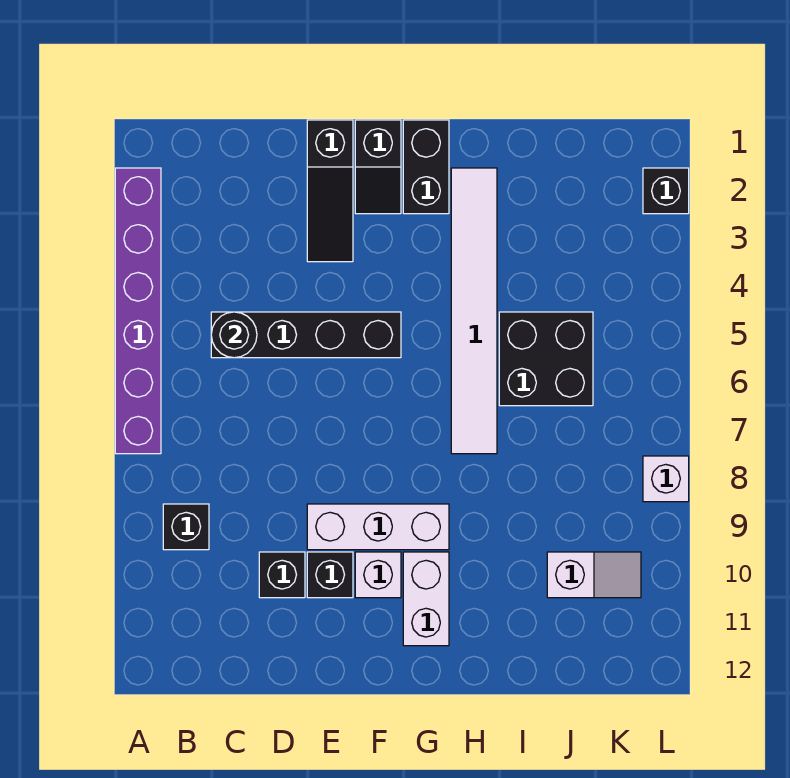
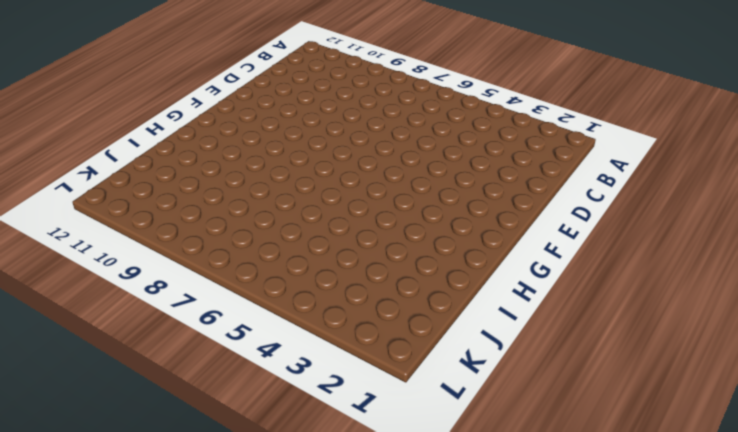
none -> purple brick A2:A7 level 1
none -> black brick B9 level 1
none -> black brick C5:F5 level 1

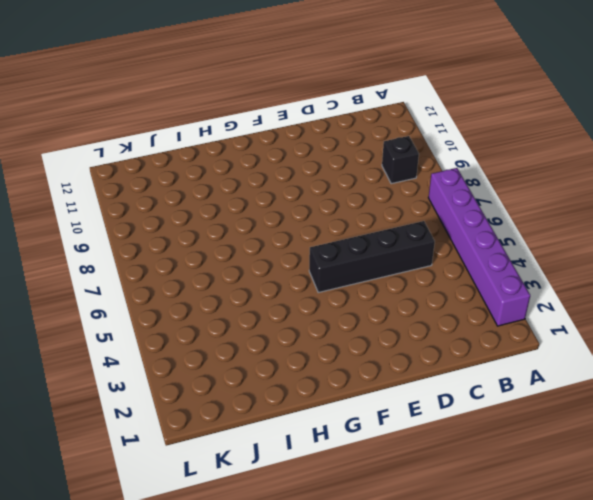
none -> black brick D10 level 1
none -> black slope E1:E3 level 1 top 1
none -> white brick E9:G9 level 1

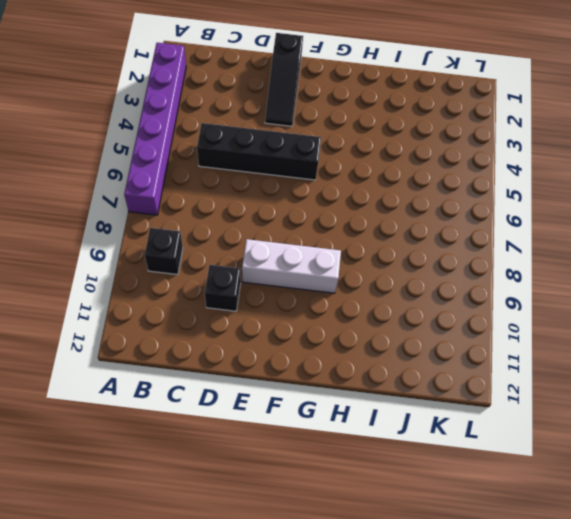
none -> black brick E10 level 1
none -> black slope F1:F2 level 1 top 1
none -> white brick F10 level 1

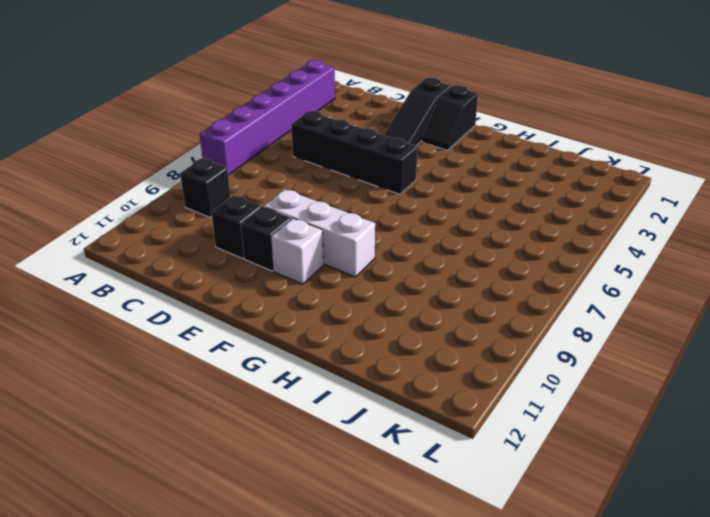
none -> black brick G1:G2 level 1
none -> white brick G10:G11 level 1
none -> white tile H2:H7 level 1

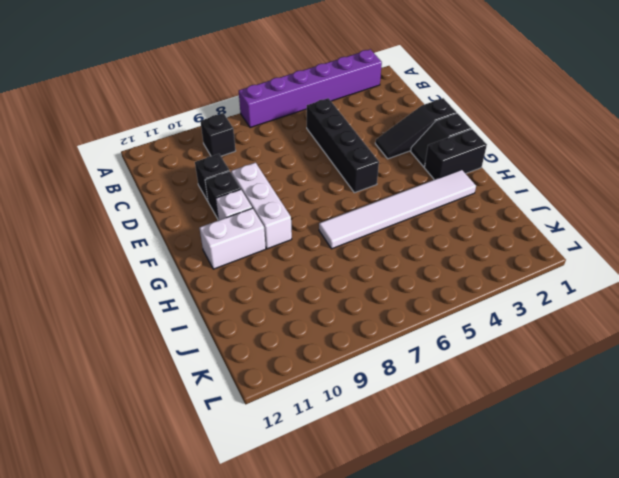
none -> black brick I5:J6 level 1
none -> white slope J10:K10 level 1 top J
none -> black brick L2 level 1

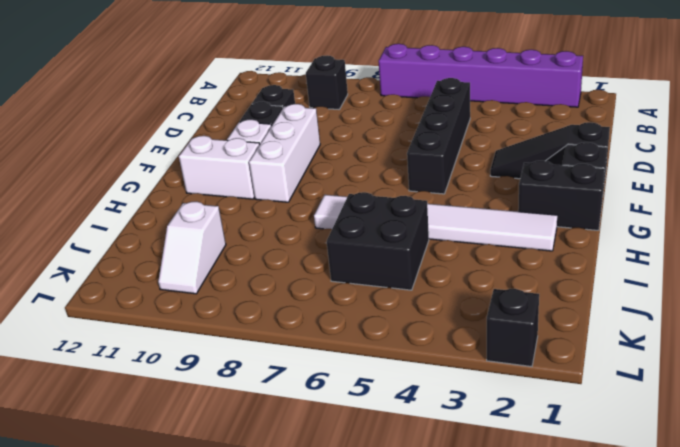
none -> white brick L8 level 1
none -> black round brick C5 level 2

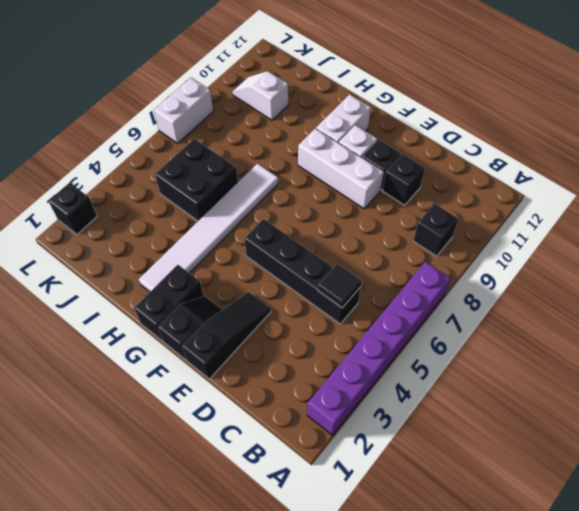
black tile C5 level 2 -> black round brick C5 level 2
white brick L7:L8 level 1 -> white brick L8 level 1

